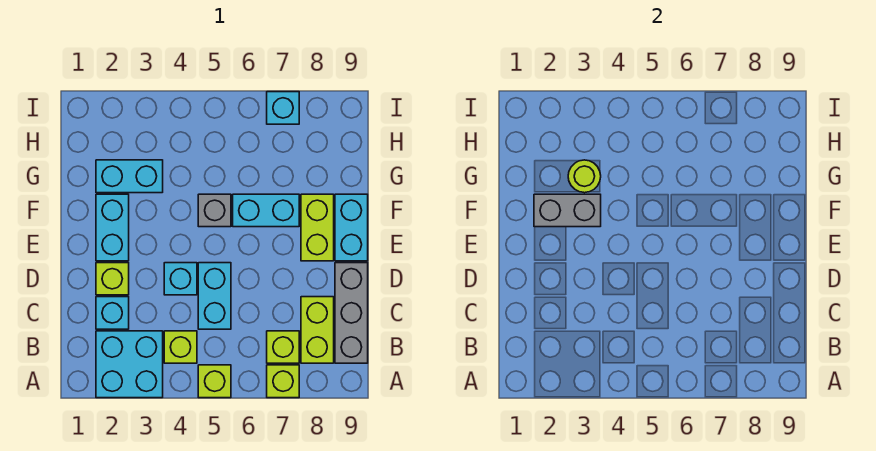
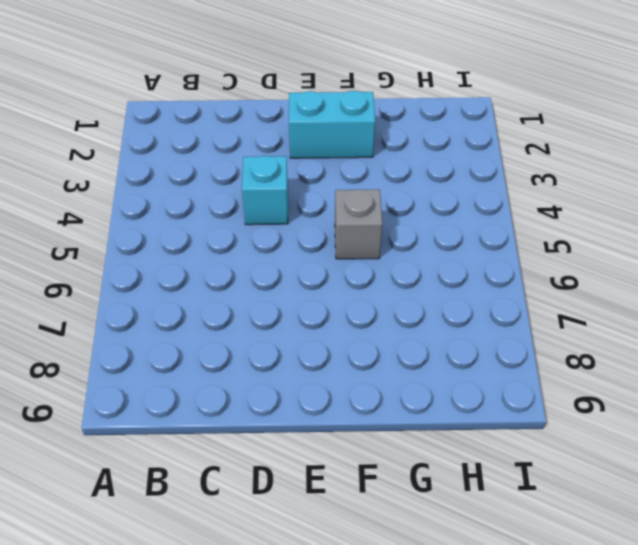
none -> cyan brick A2:B3 level 1
none -> lime brick A5 level 1
none -> lime brick A7 level 1

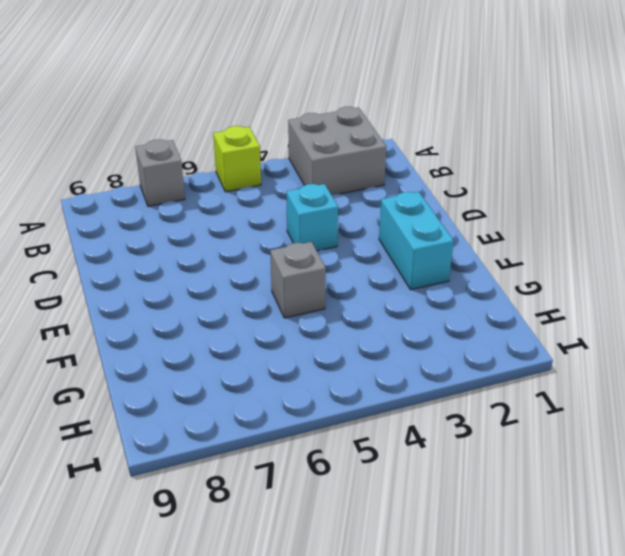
grey brick A2:B3 level 1 -> cyan brick A2:B3 level 1
grey brick A7 level 1 -> lime brick A7 level 1
none -> lime brick B4 level 1
none -> lime brick B7 level 1
none -> lime brick B8:C8 level 1

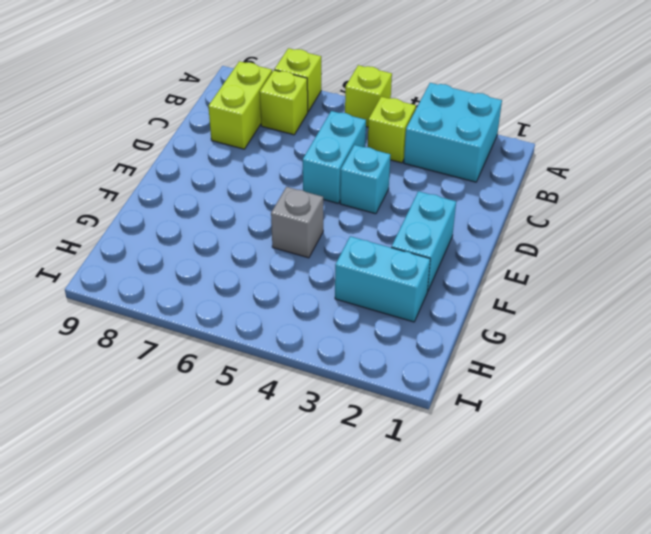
none -> grey brick B9:D9 level 1
none -> cyan brick C2 level 1
none -> lime brick D2 level 1

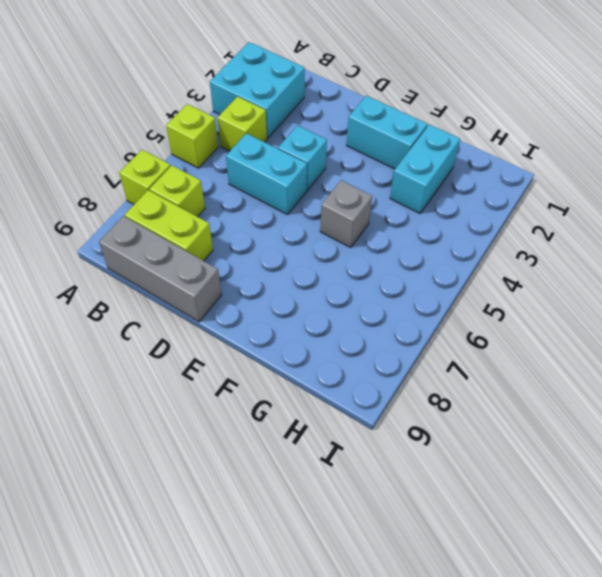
none -> cyan brick C2 level 1
none -> lime brick D2 level 1
none -> lime brick E8:F8 level 1

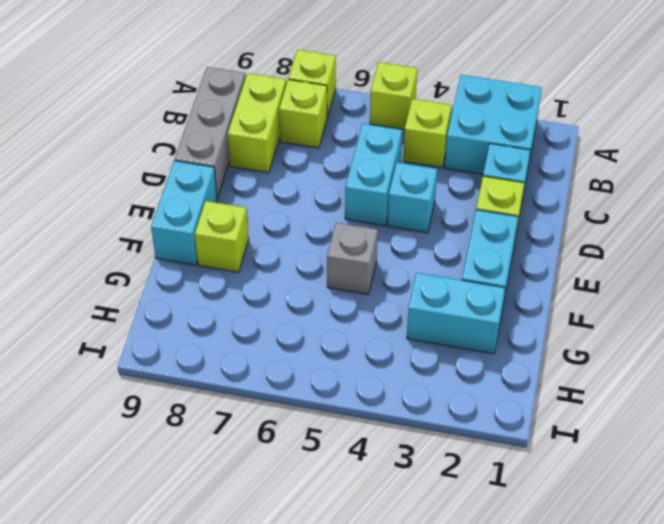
lime brick F8 level 1 -> lime brick E8:F8 level 1
none -> cyan brick F6:F7 level 1
none -> cyan brick I7 level 1
none -> grey brick F2:F3 level 2

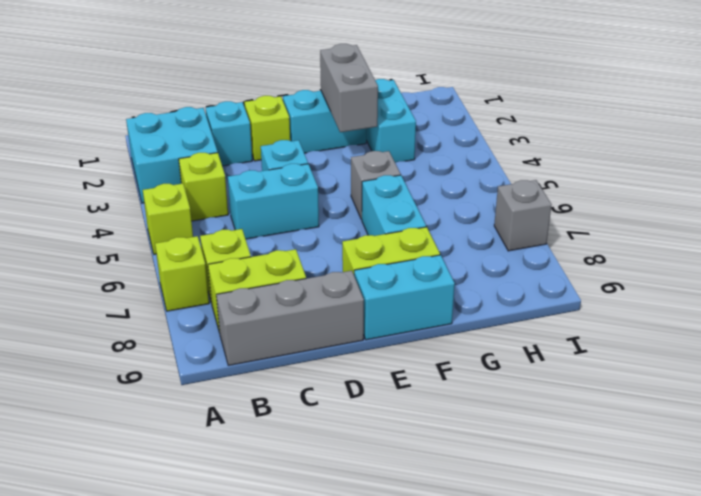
grey brick I7 level 1 -> cyan brick I7 level 1
none -> lime round brick G3 level 2

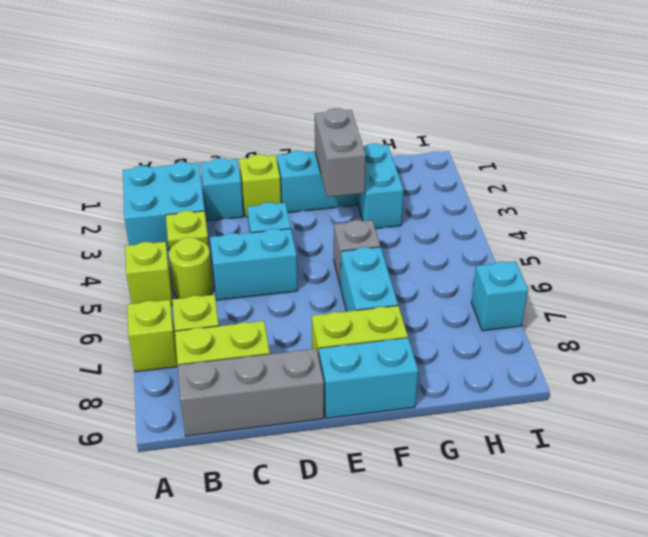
lime round brick B5 level 1 -> lime round brick G3 level 2

